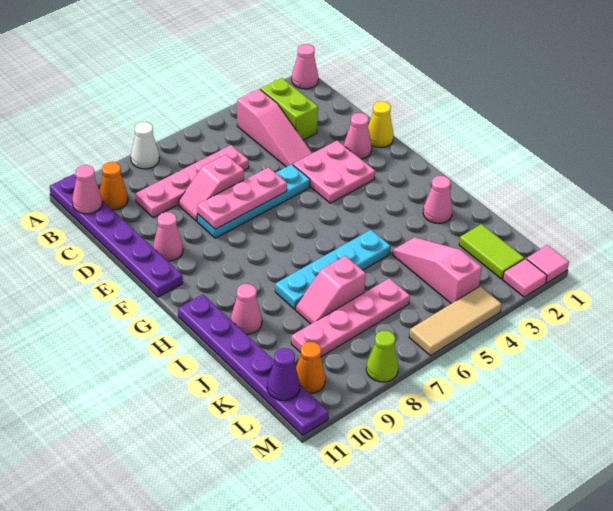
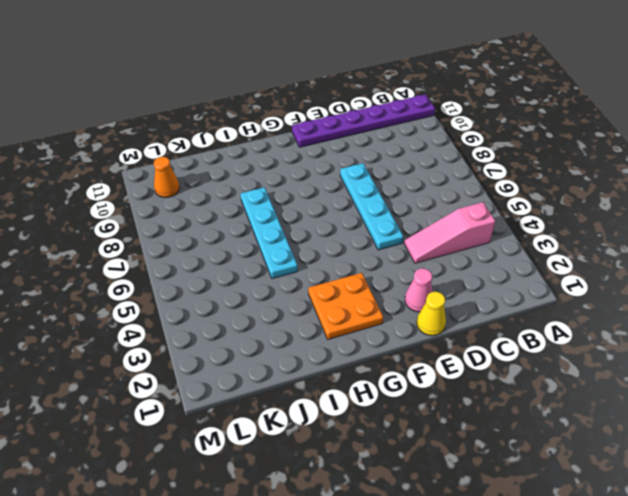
orange plate G2:H3 level 1 -> none
none -> pink cone A1 level 1
none -> white cone A8 level 1
none -> lime brick B3:C3 level 1

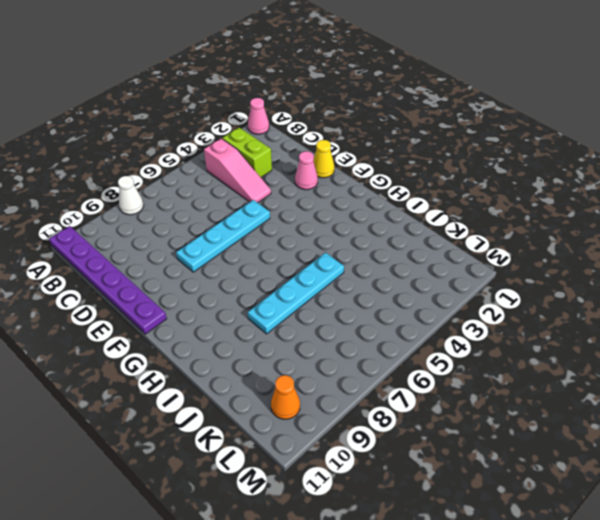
none -> orange cone B10 level 1
none -> pink plate C6:C9 level 1
none -> pink slope D7:D8 level 1 top 7

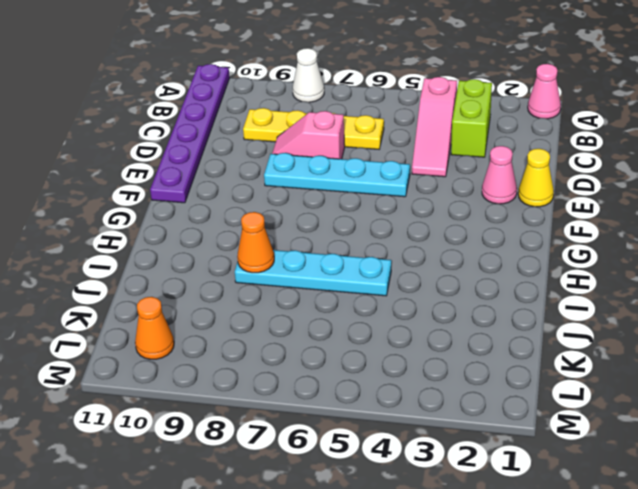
yellow plate C6:C9 level 1 -> pink plate C6:C9 level 1
orange cone I8 level 2 -> orange cone B10 level 1
none -> pink plate E3:F4 level 1
none -> pink cone E10 level 1
none -> purple plate H11:M11 level 1

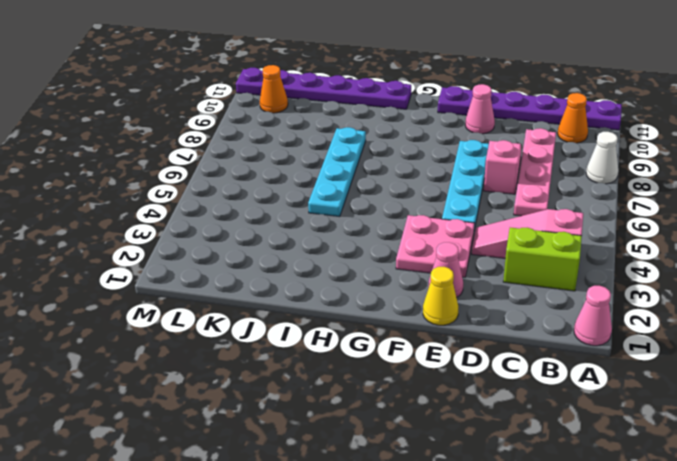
none -> pink cone I2 level 1
none -> pink cone I10 level 1
none -> pink slope J4:L4 level 1 top L

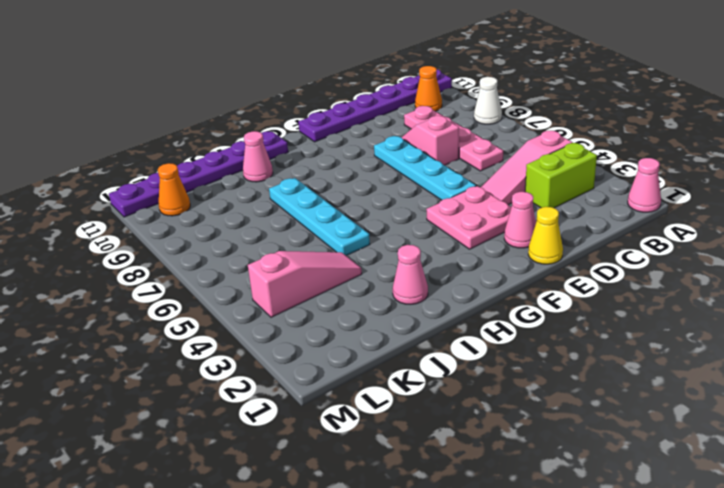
none -> pink cone E10 level 1
none -> pink slope J7:J8 level 1 top 7
none -> lime tile K2:L2 level 1

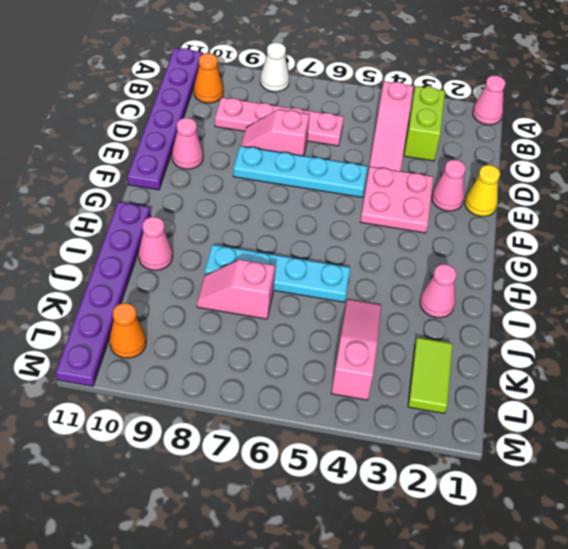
none -> pink plate K6:K9 level 1
none -> pink tile M1 level 1
none -> pink tile M2 level 1

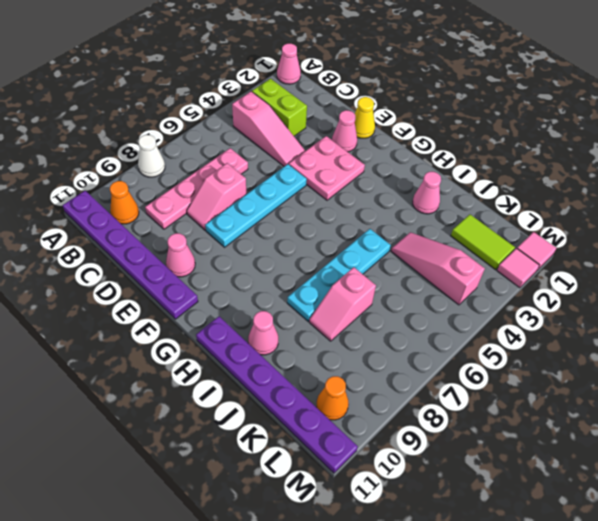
none -> pink plate K6:K9 level 1
none -> tan tile M4:M6 level 1
none -> lime cone M8 level 1

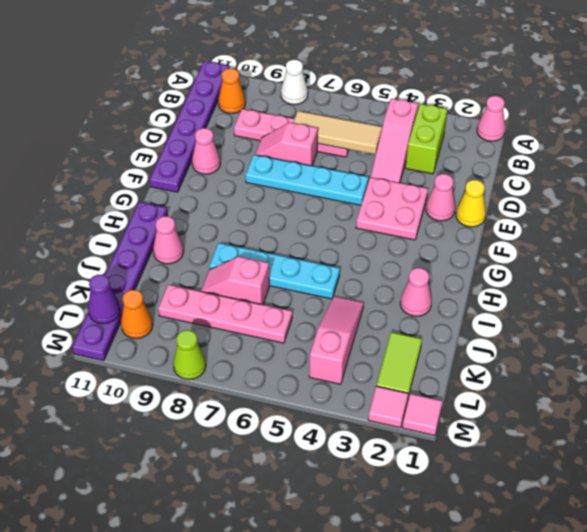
tan tile C5:C7 level 2 -> tan tile M4:M6 level 1
none -> pink cone B11 level 2
none -> pink plate E6:E8 level 2

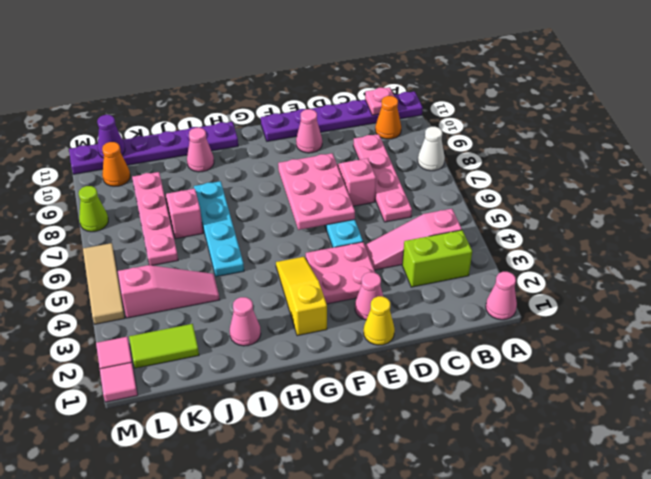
pink plate B11 level 2 -> pink cone B11 level 2
pink plate E6:F8 level 2 -> pink plate E6:E8 level 2
yellow slope G2:G4 level 1 top 2 -> none

